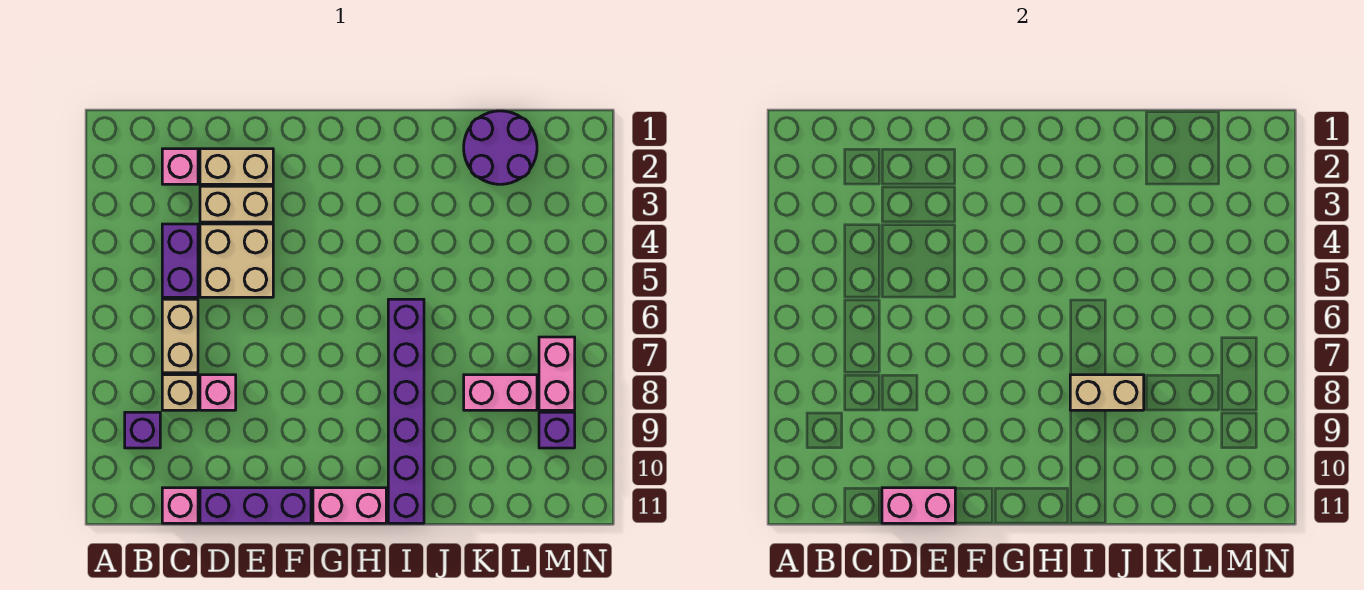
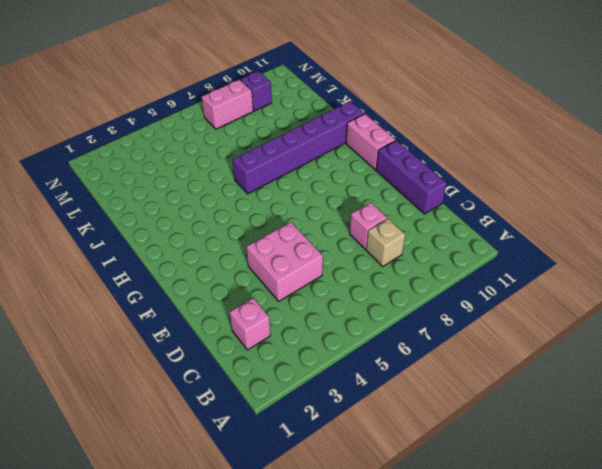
pink brick D4:E5 level 1 -> tan brick D4:E5 level 1
none -> purple brick B9 level 1
none -> purple brick C4:C5 level 1
none -> tan brick C6:C7 level 1

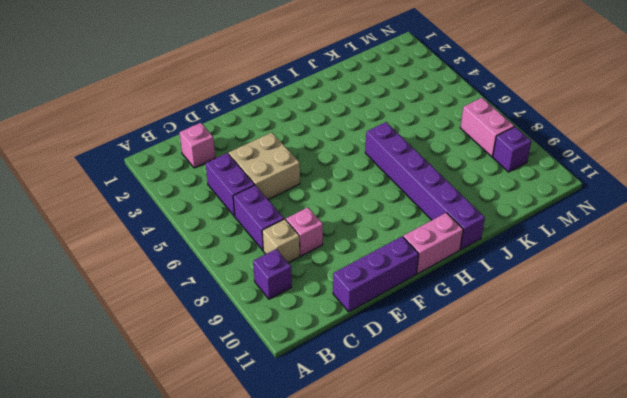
purple brick C6:C7 level 1 -> tan brick C6:C7 level 1
none -> pink brick C11 level 1
none -> tan brick D2:E2 level 1
none -> tan brick D3:E3 level 1

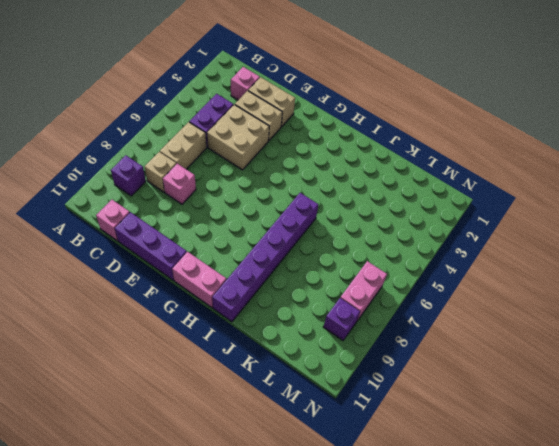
none -> purple round brick K1:L2 level 1
none -> pink brick K8:L8 level 1
none -> pink brick D11:E11 level 2

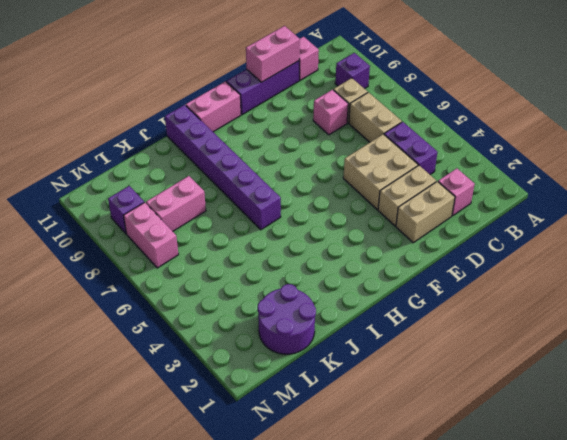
none -> tan brick I8:J8 level 2

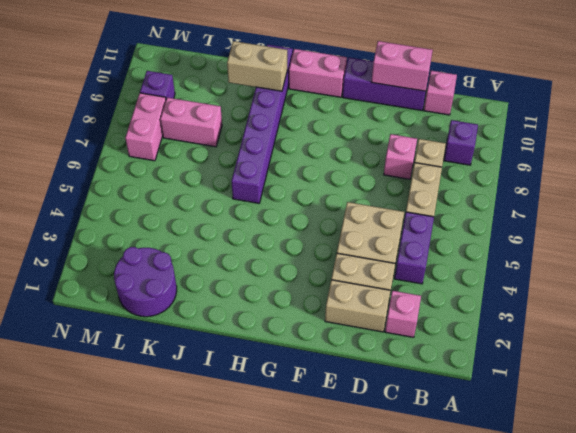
tan brick I10:J10 level 2 -> tan brick I8:J8 level 2

